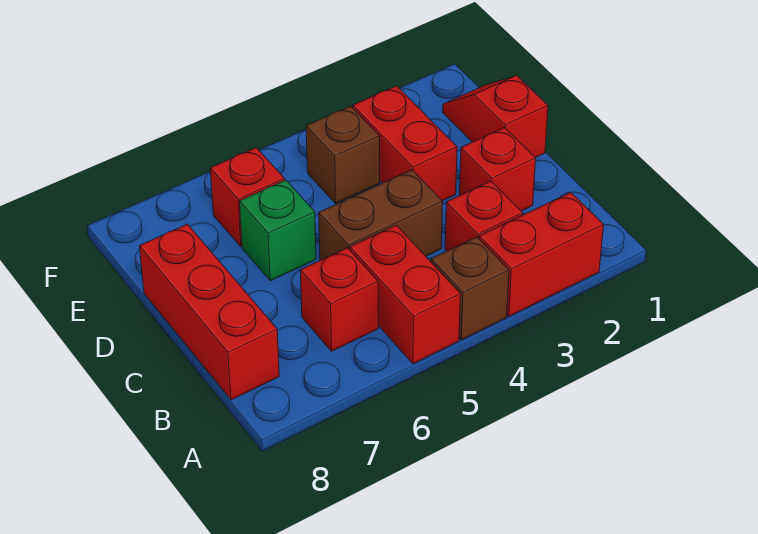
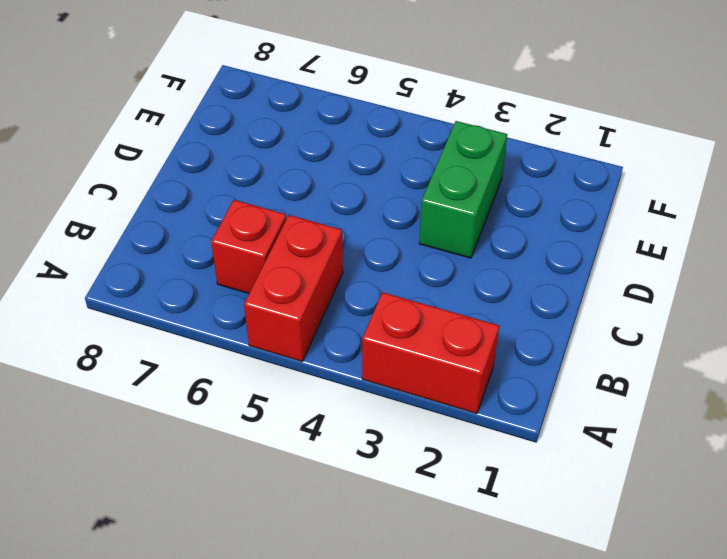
green brick D3:E3 level 1 -> red brick D3:E3 level 1
none -> brown brick A4 level 1
none -> red brick B3 level 1
none -> red brick B8:D8 level 1

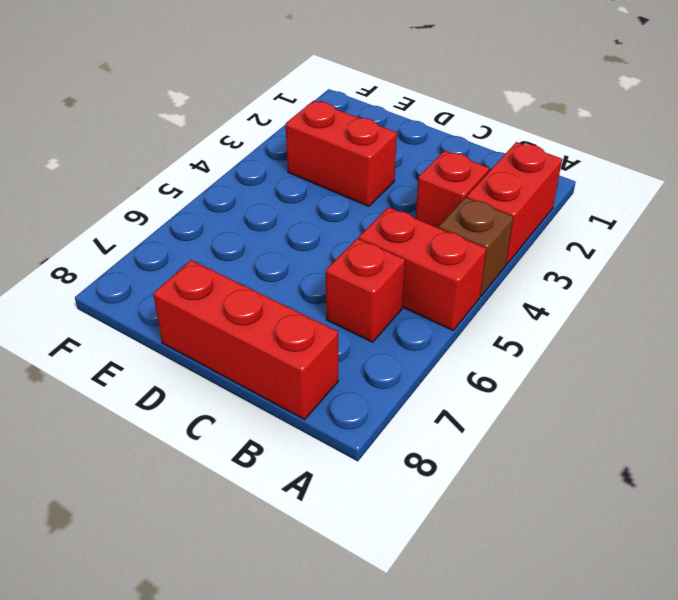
none -> red brick C2 level 1
none -> brown brick C4:C5 level 1
none -> red slope D1:E1 level 1 top D

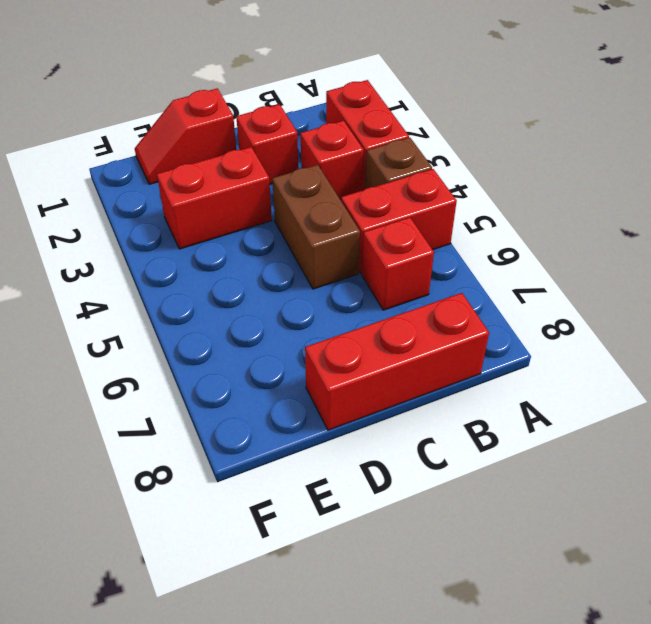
none -> green brick D6 level 1
none -> brown brick E4 level 1
none -> red brick E6 level 1

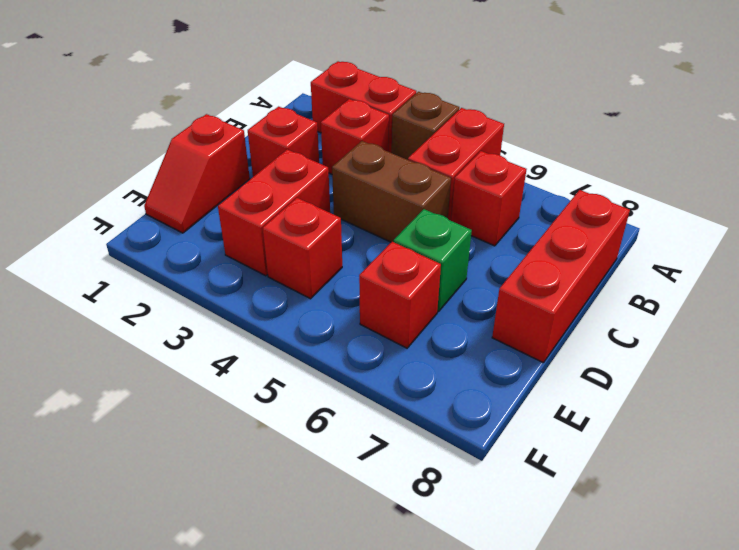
red brick E4 level 1 -> brown brick E4 level 1

